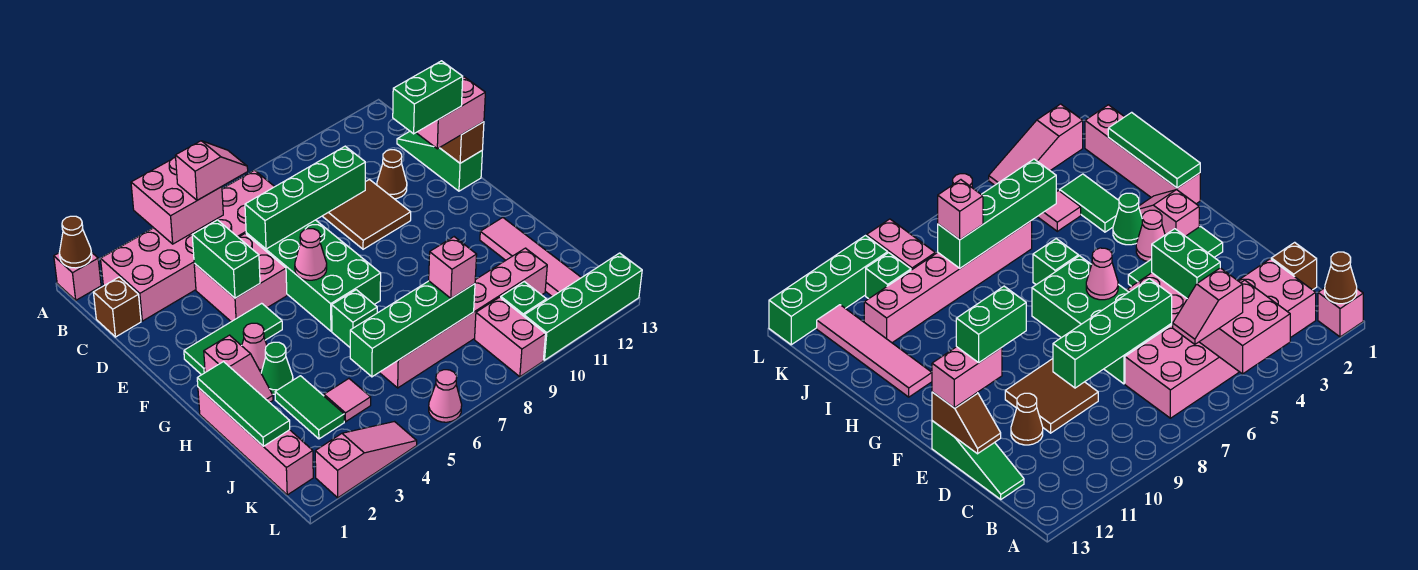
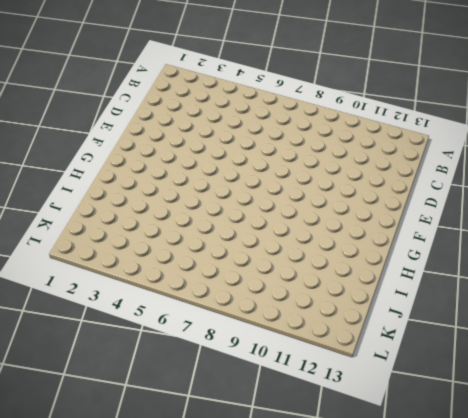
none -> pink brick A1 level 1
none -> pink brick B2:C7 level 1
none -> brown brick C1 level 1
none -> green slope C13:E13 level 1 top E

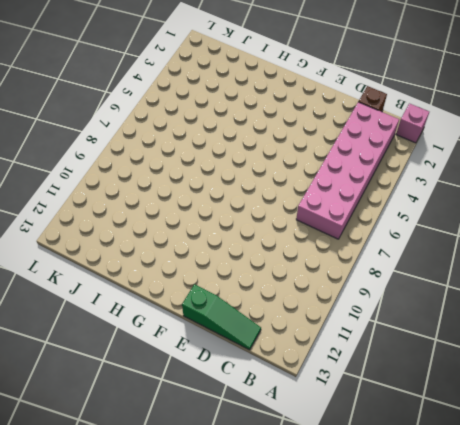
none -> pink brick D4:E5 level 1
none -> green brick D6:G7 level 1
none -> brown tile D9:E10 level 1
none -> brown cone D11 level 1

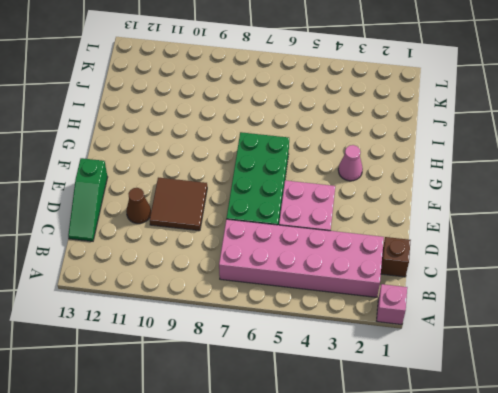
none -> green tile F2:F4 level 1
none -> pink slope G2:H2 level 1 top G
none -> pink brick H1:K1 level 1
none -> green cone H3 level 1

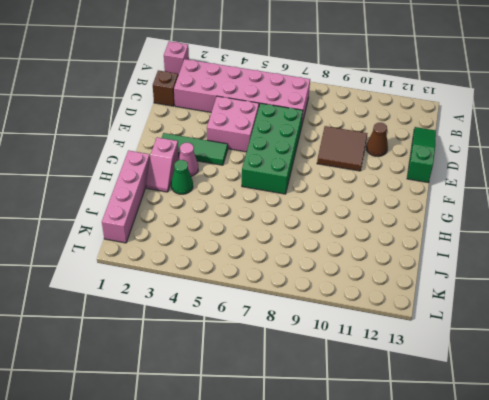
none -> green brick H6 level 1
none -> pink tile H12:K12 level 1
none -> green tile I3:J3 level 1
none -> pink tile J4 level 1

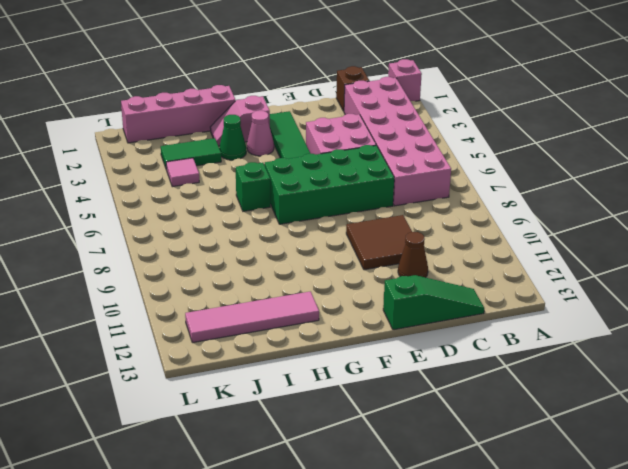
none -> pink brick J6:J11 level 1
none -> pink brick K9:L9 level 1
none -> green brick K10 level 1
none -> pink slope L2:L4 level 1 top 2

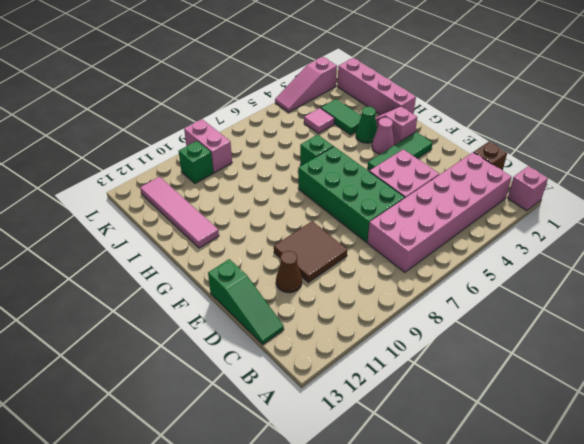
none -> pink brick J6:J11 level 1
none -> pink cone L6 level 1
none -> green brick L10:L13 level 1
none -> brown cone A1 level 2

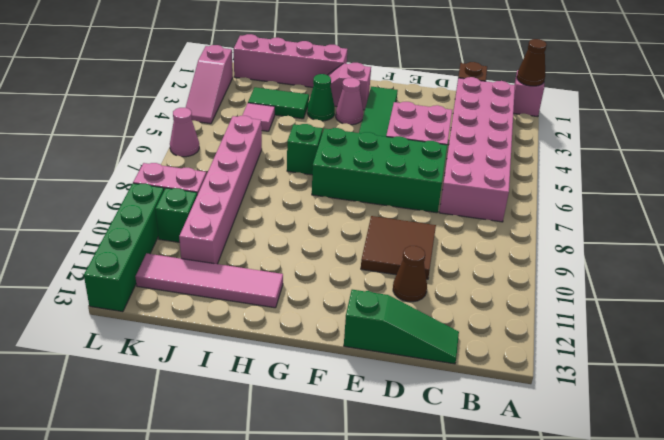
none -> pink brick A4:B5 level 2
none -> green brick D4:E4 level 2
none -> green brick D6:D9 level 2
none -> brown slope D13:E13 level 2 top E

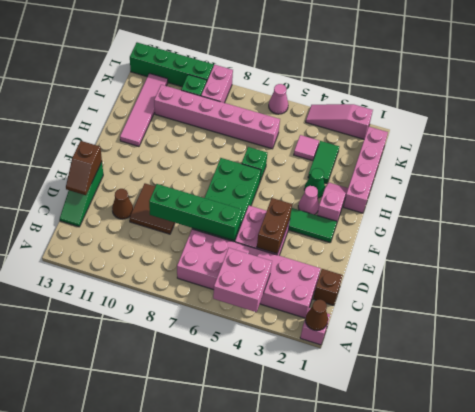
brown brick D4:E4 level 2 -> green brick D4:E4 level 2
none -> pink cone F6 level 2
none -> green tile H1:J1 level 2
none -> green brick J5:J8 level 2
none -> pink slope B5:B6 level 3 top 5

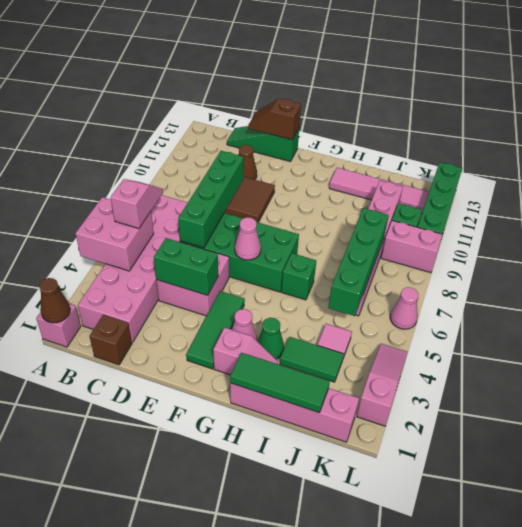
none -> pink brick E12:E13 level 3
none -> pink brick J8 level 3
none -> green brick E11:E12 level 4

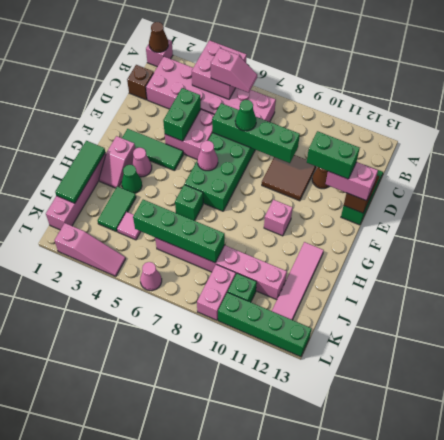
green cone D7 level 3 -> none
pink brick G10 level 1 -> pink brick J8 level 3

